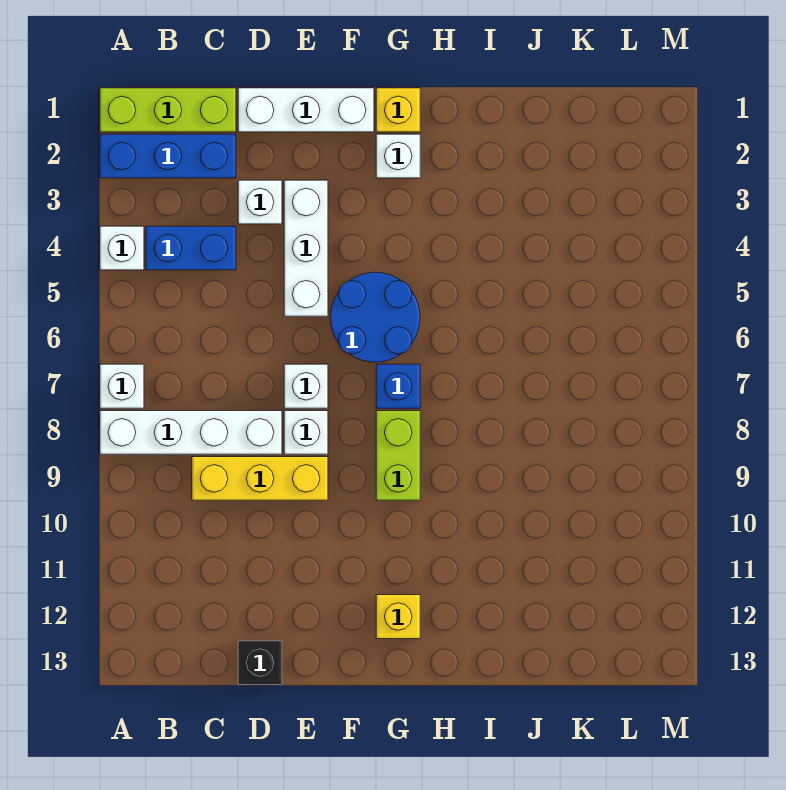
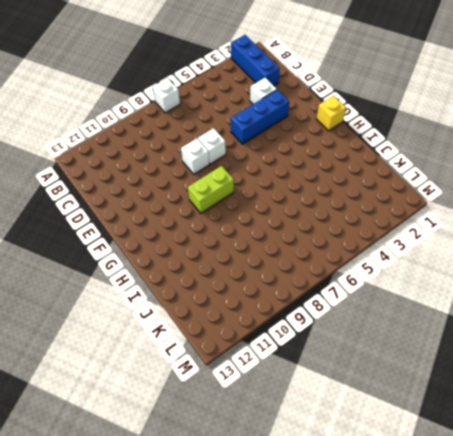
blue brick E3:E5 level 1 -> white brick E3:E5 level 1
none -> lime brick A1:C1 level 1
none -> white brick A4 level 1
none -> white brick A8:D8 level 1

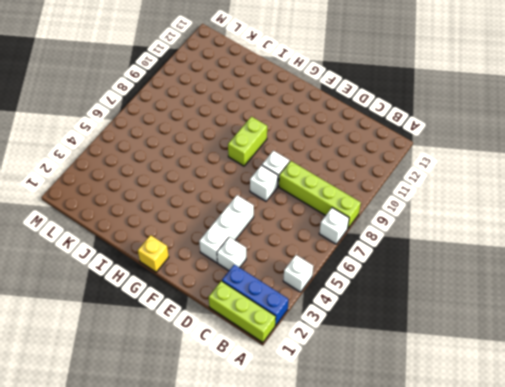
lime brick A8:D8 level 1 -> white brick A8:D8 level 1
none -> blue brick B4:C4 level 1
none -> yellow brick C9:E9 level 1
none -> white brick D1:F1 level 1

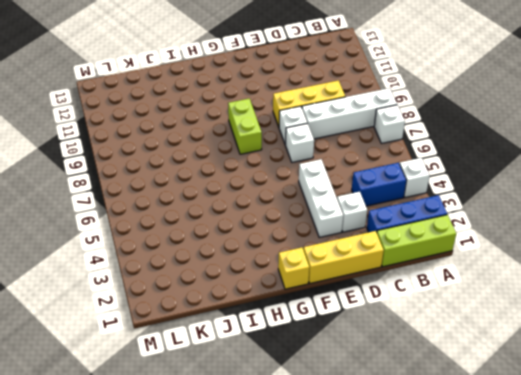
yellow brick D1:F1 level 1 -> white brick D1:F1 level 1
none -> black brick D13 level 1
none -> blue round brick F5:G6 level 1
none -> white brick G2 level 1

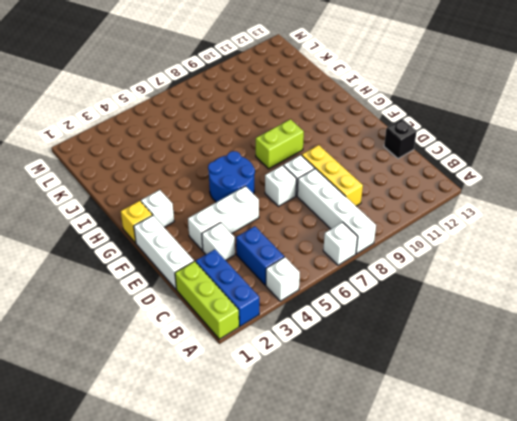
none -> blue brick G7 level 1
none -> yellow brick G12 level 1

